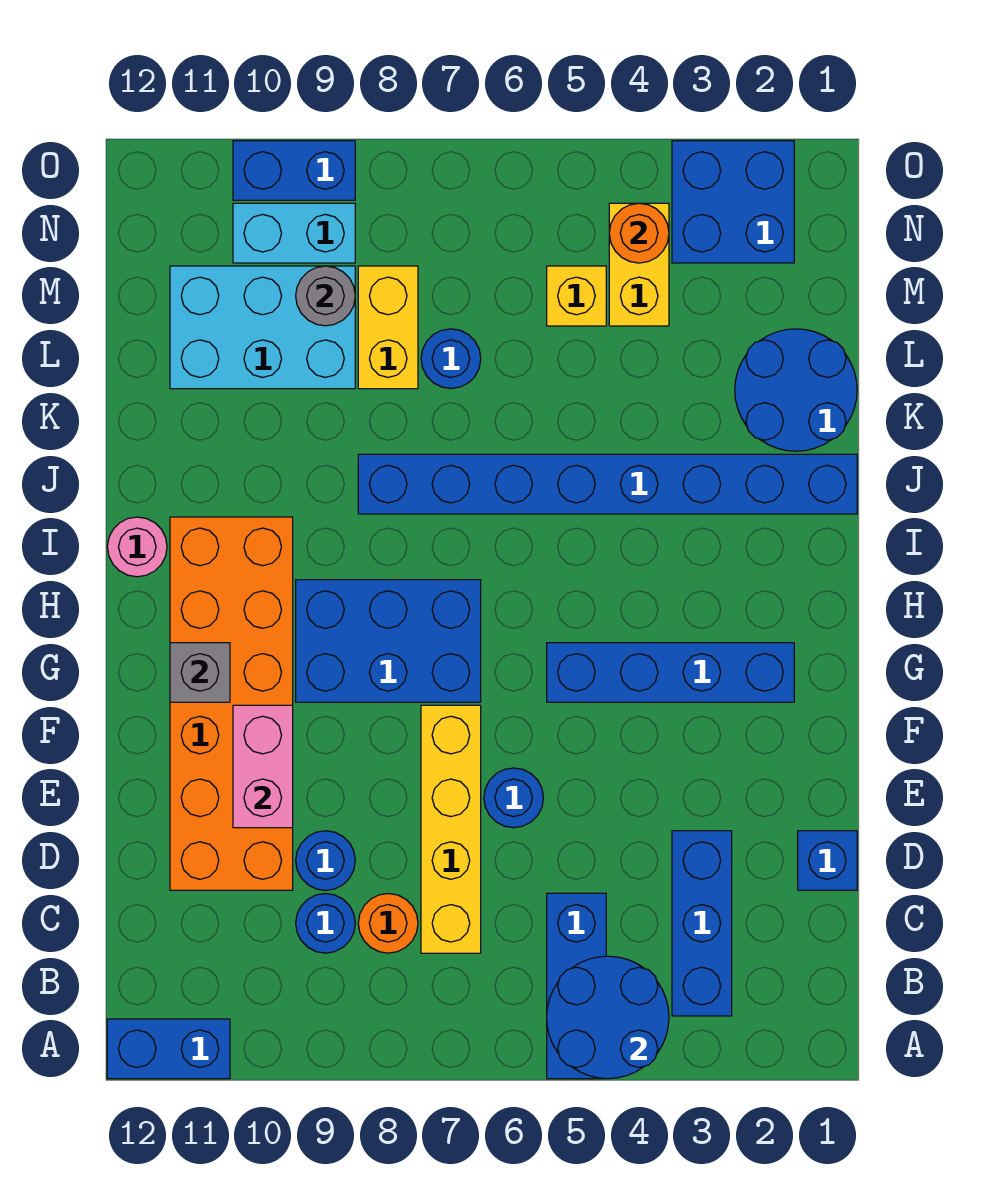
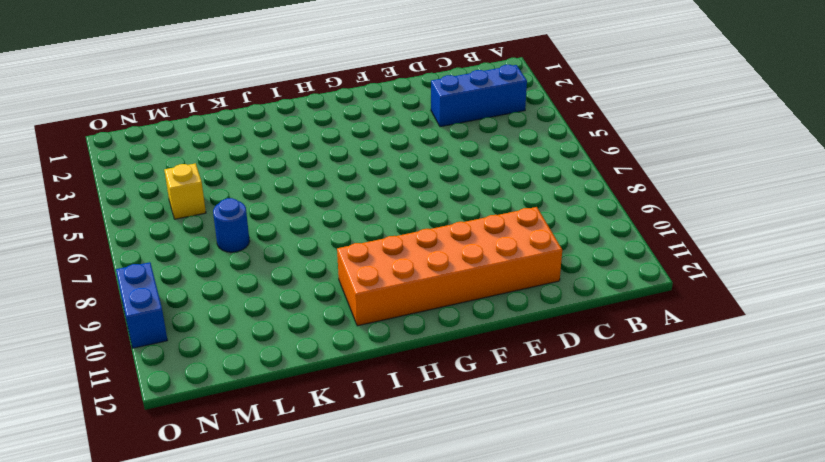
none -> blue brick A5:C5 level 1
none -> blue brick A11:A12 level 1
none -> yellow brick C7:F7 level 1

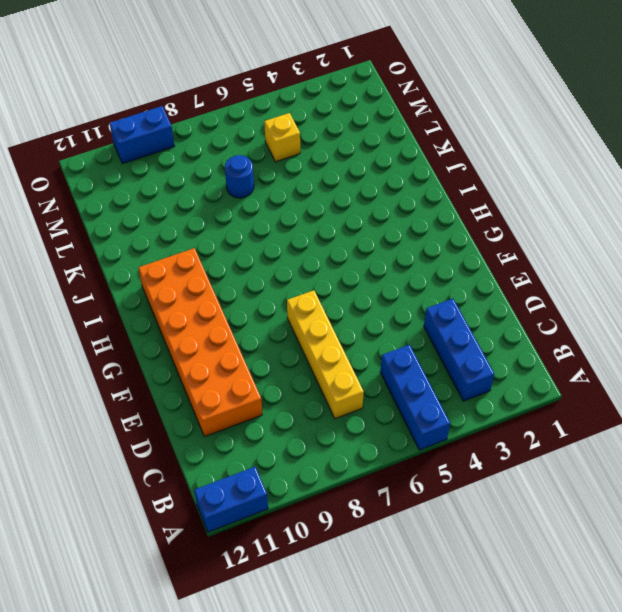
none -> orange round brick C8 level 1
none -> blue round brick C9 level 1
none -> blue brick D1 level 1

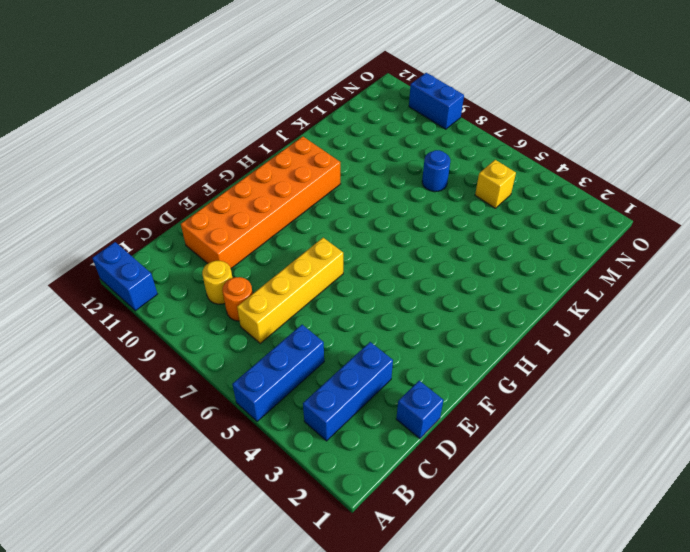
yellow round brick C9 level 1 -> blue round brick C9 level 1
none -> blue round brick D9 level 1
none -> blue round brick E6 level 1
none -> blue brick G2:G5 level 1

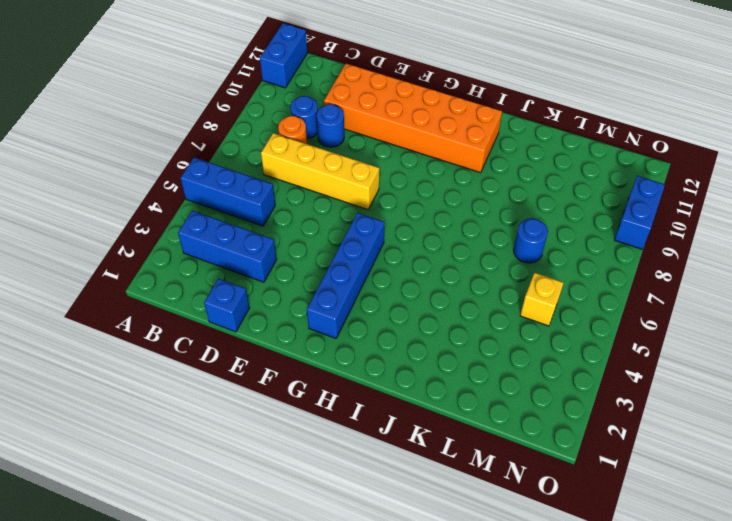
none -> blue round brick E6 level 1
none -> blue brick G7:H9 level 1
none -> pink round brick I12 level 1

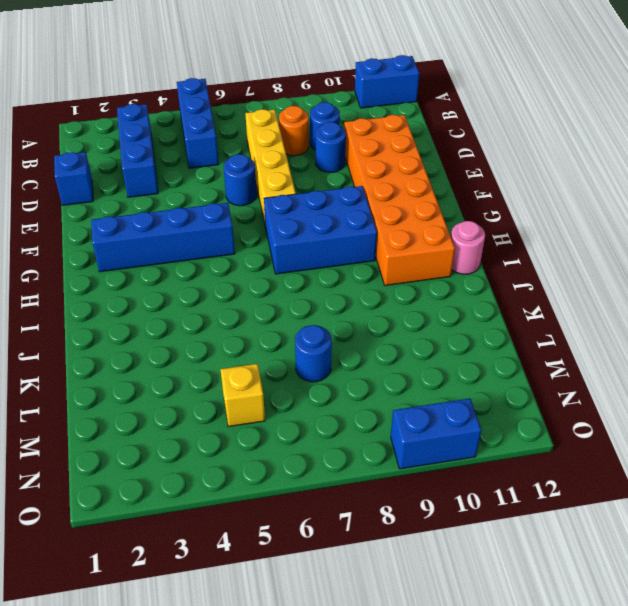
none -> blue brick J1:J8 level 1
none -> blue round brick K1:L2 level 1
none -> yellow brick L8:M8 level 1

